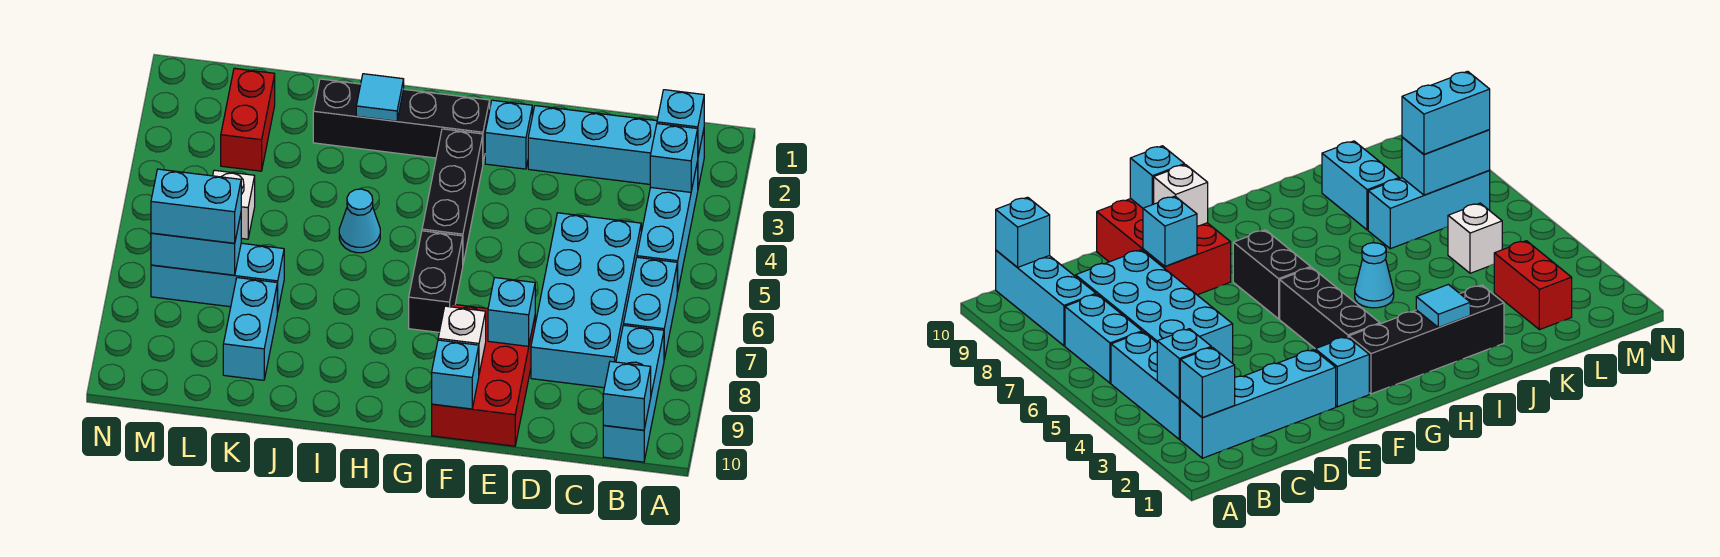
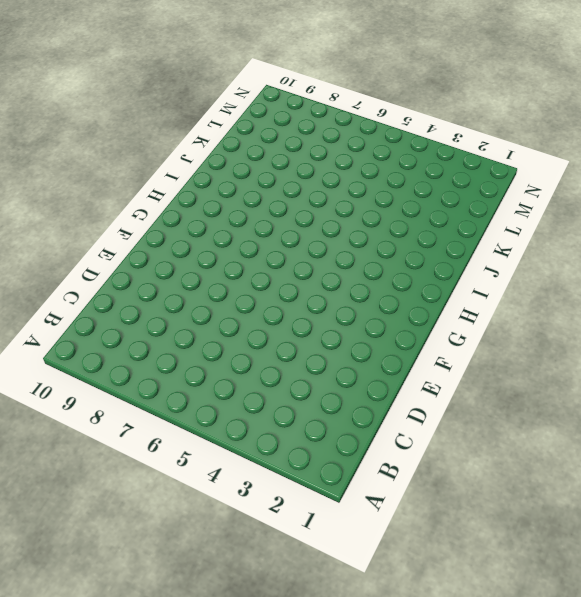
none -> cyan brick B2:E2 level 1
none -> cyan brick B3:B5 level 1
none -> cyan brick B6:B7 level 1

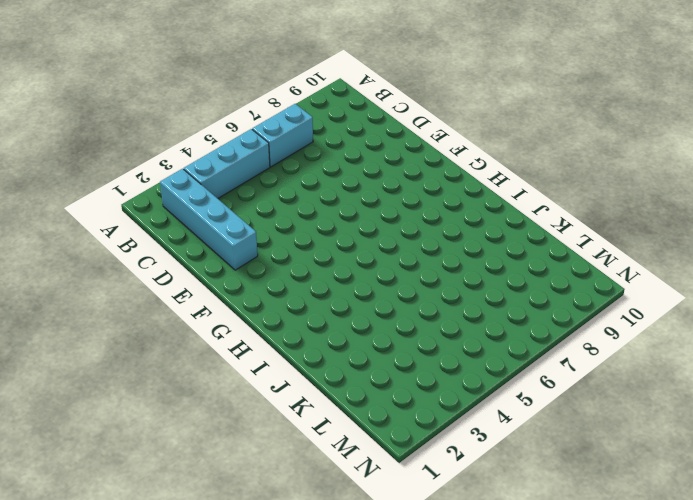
none -> cyan brick B8:B10 level 1
none -> cyan brick C5:D8 level 1
none -> red brick E8:F10 level 1

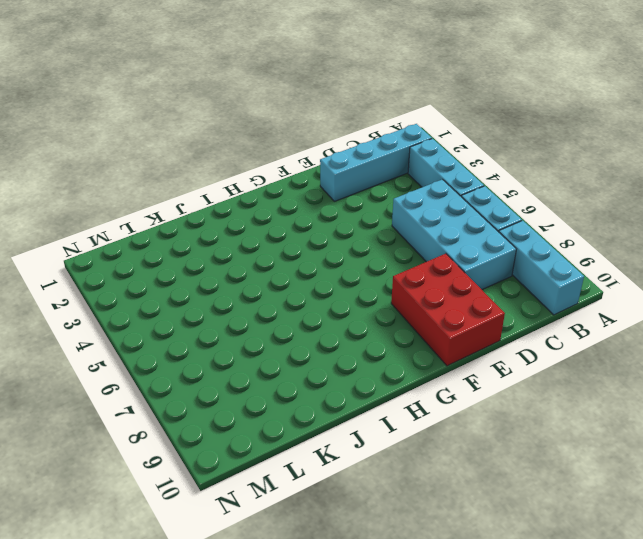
none -> cyan brick F2 level 1
none -> black brick G2:J2 level 1
none -> black brick G3:G5 level 1

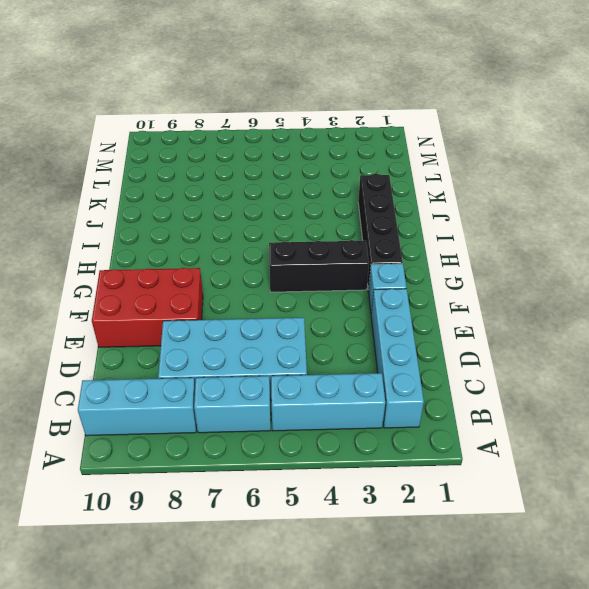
none -> black brick G6:G7 level 1
none -> cyan cone I5 level 1
none -> cyan brick K7:M7 level 1

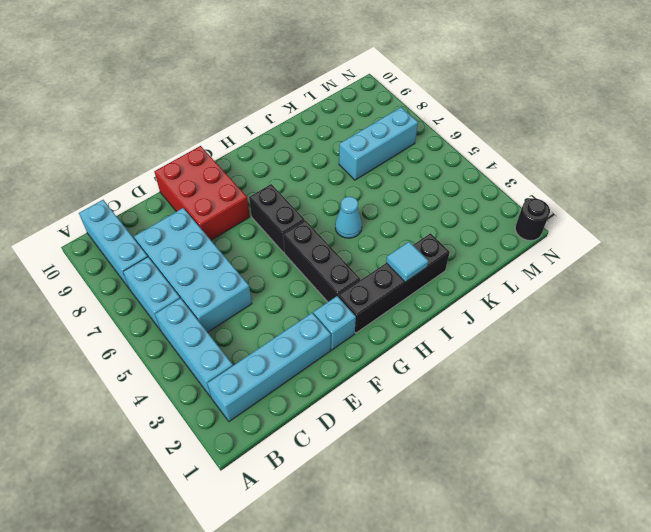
black round brick N1 level 1 -> none
none -> cyan brick K8:K9 level 1
none -> red brick L2:L3 level 1
none -> white brick L5 level 1

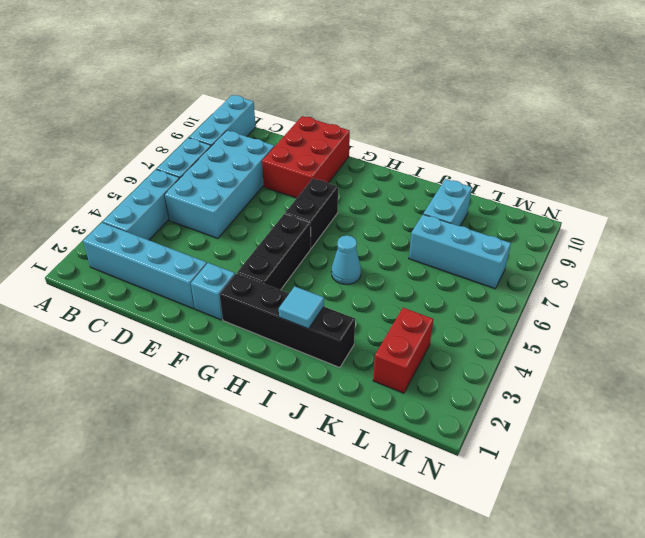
none -> white brick L5 level 1
none -> cyan brick B2 level 2
none -> cyan brick B3 level 2

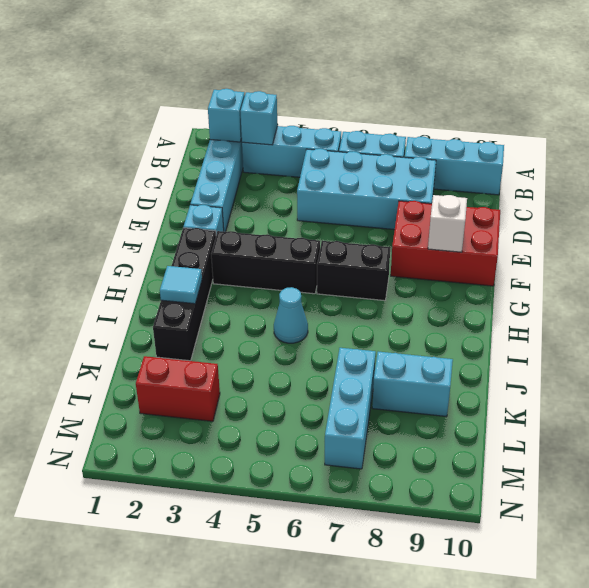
none -> white brick L5 level 1
none -> cyan brick B10 level 2
none -> cyan brick E8 level 2

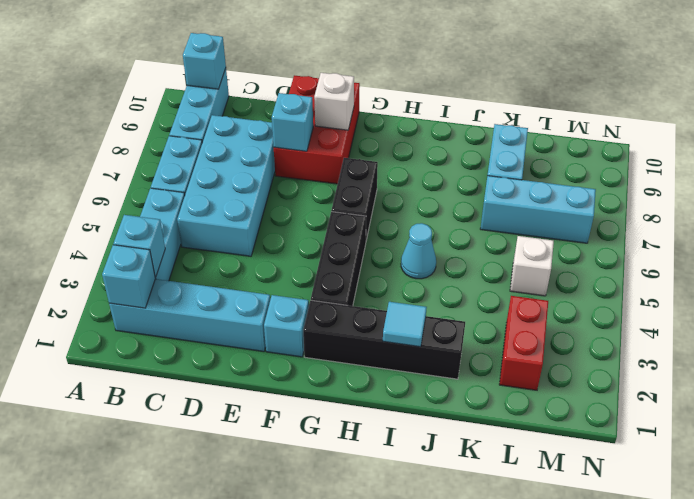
none -> cyan brick F10 level 2
none -> cyan brick L7:M7 level 2
none -> cyan brick L7:M7 level 3

